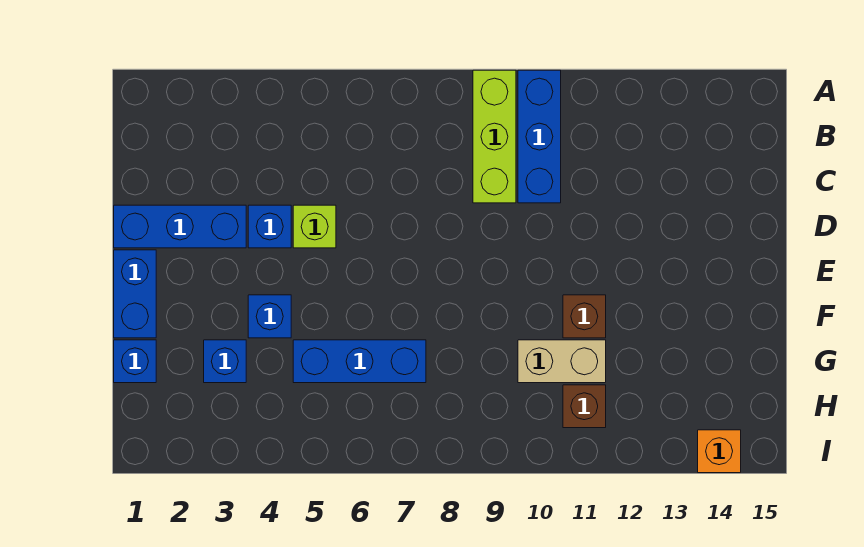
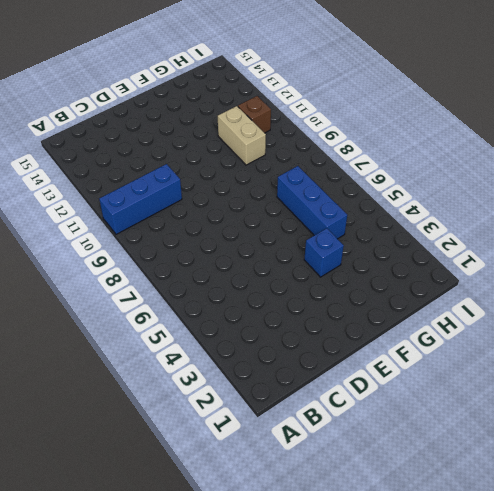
none -> lime brick A9:C9 level 1
none -> blue brick D1:D3 level 1
none -> blue brick D4 level 1

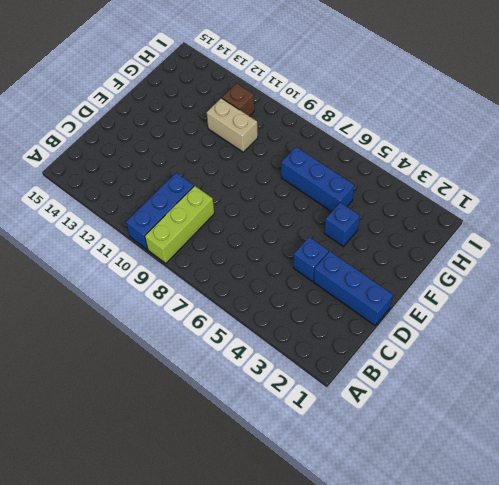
none -> lime brick D5 level 1
none -> blue brick E1:F1 level 1
none -> brown brick F11 level 1

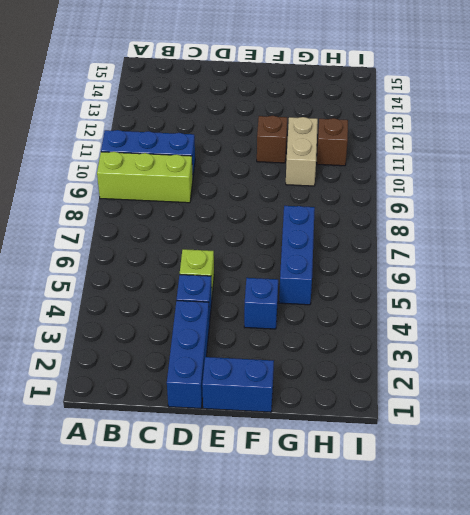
none -> blue brick G1 level 1
none -> blue brick G3 level 1
none -> orange brick I14 level 1

